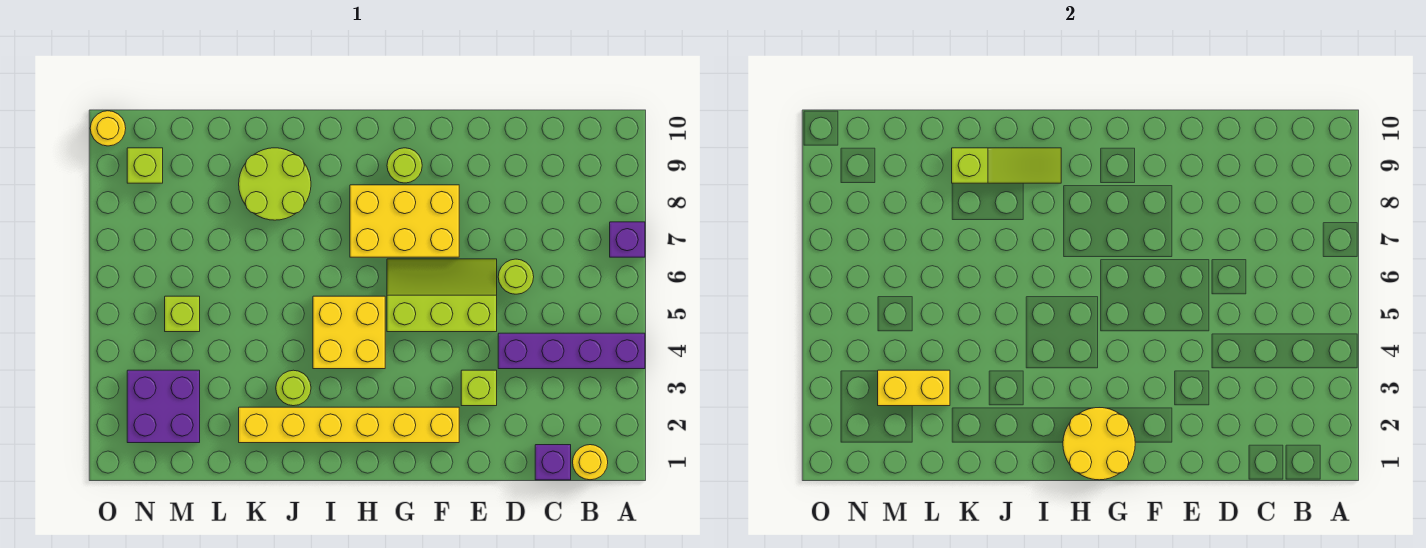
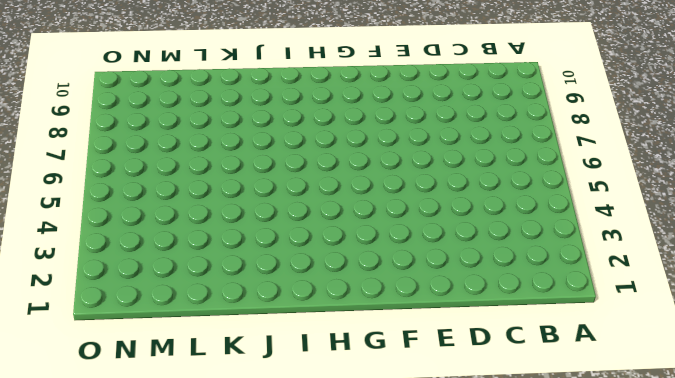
none -> purple brick A4:D4 level 1
none -> purple brick A7 level 1
none -> yellow round brick B1 level 1

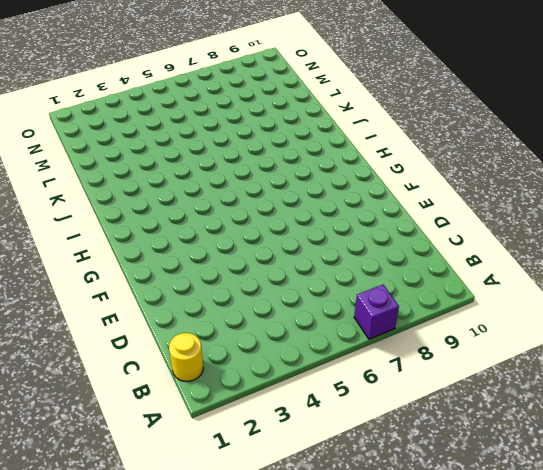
none -> purple brick A4:D4 level 1
none -> purple brick C1 level 1
none -> lime round brick D6 level 1

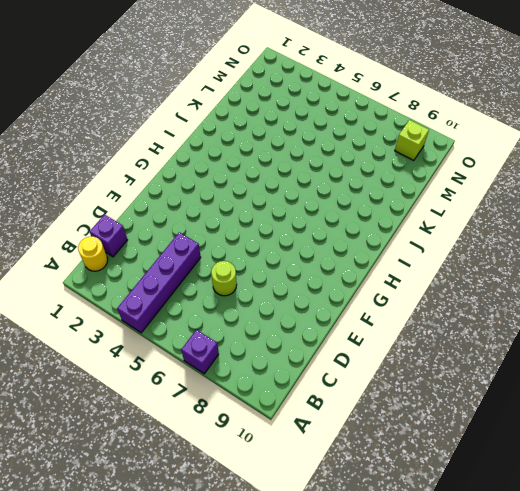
none -> lime brick E3 level 1
none -> lime slope E5:G6 level 1 top 5
none -> yellow brick F2:K2 level 1

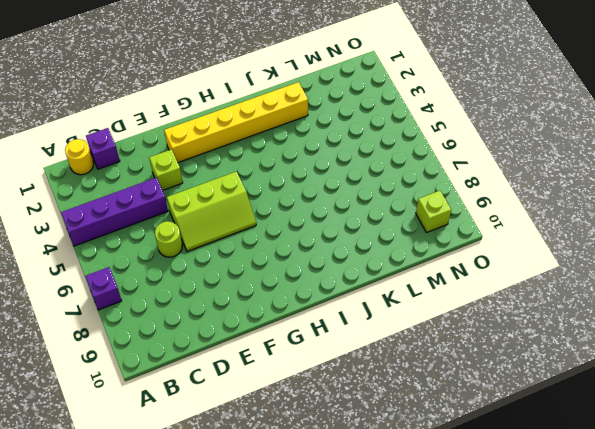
none -> yellow brick F7:H8 level 1
none -> lime round brick G9 level 1
none -> yellow brick H4:I5 level 1

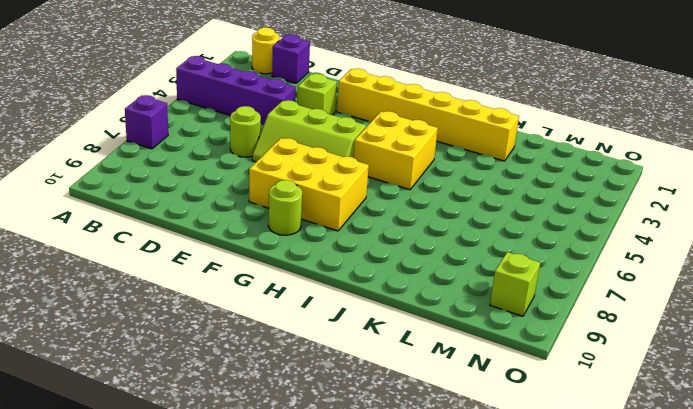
none -> lime round brick J3 level 1
none -> lime round brick J8:K9 level 1
none -> purple brick M2:N3 level 1

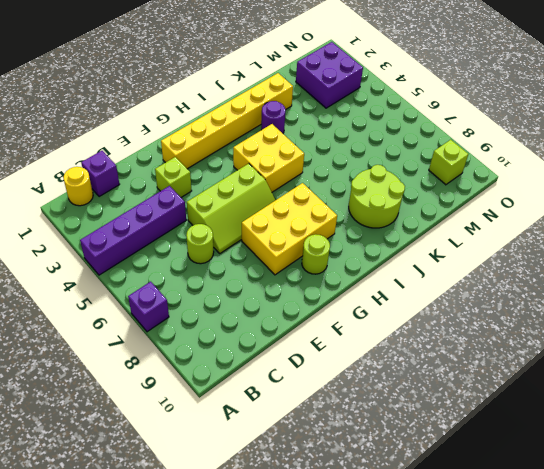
purple round brick J3 level 1 -> lime round brick J3 level 1
none -> lime brick M5 level 1
none -> yellow round brick O10 level 1
none -> yellow round brick G1:H2 level 2

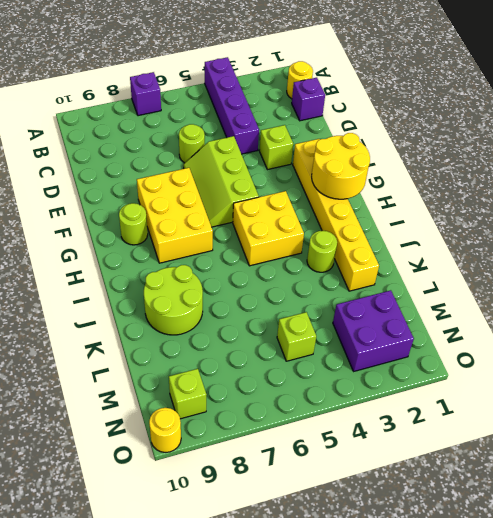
none -> lime slope I9:K9 level 2 top K
none -> yellow brick L3:M3 level 2

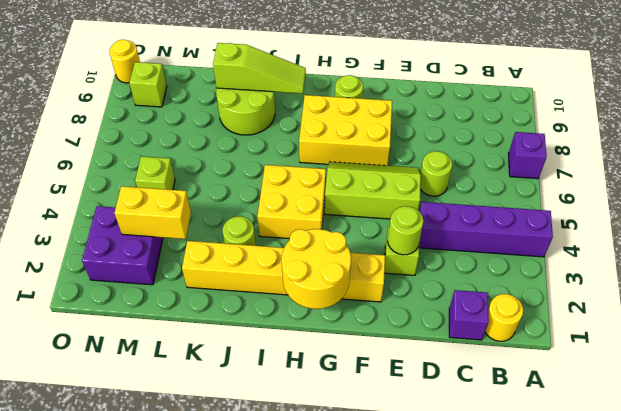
lime round brick E3 level 2 -> none

